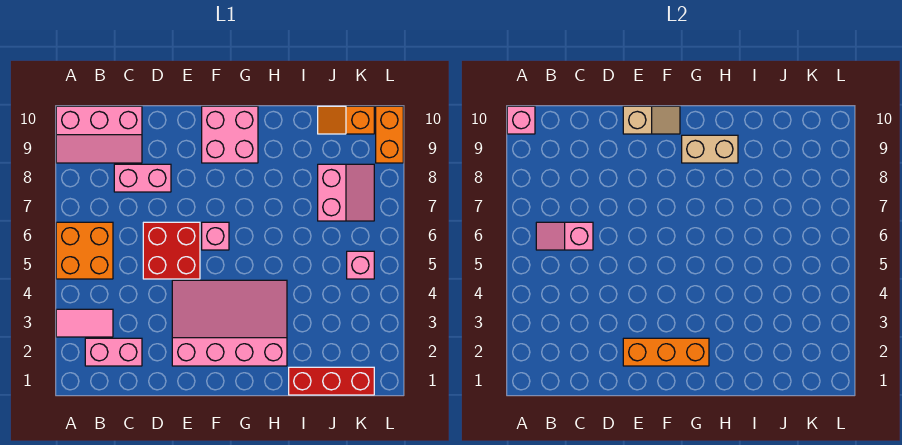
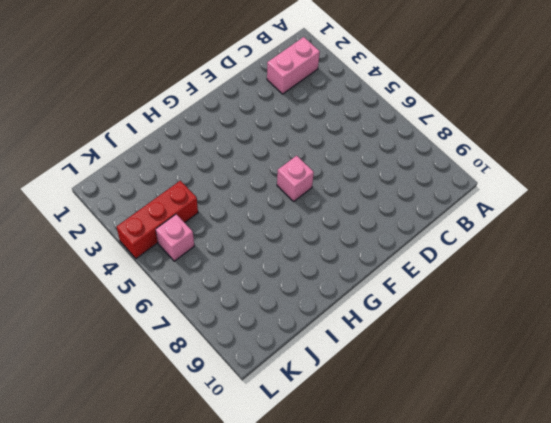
red brick J4:L4 level 1 -> red brick I1:K1 level 1
none -> pink tile A3:B3 level 1
none -> orange brick A5:B6 level 1
none -> pink slope A9:C10 level 1 top 10

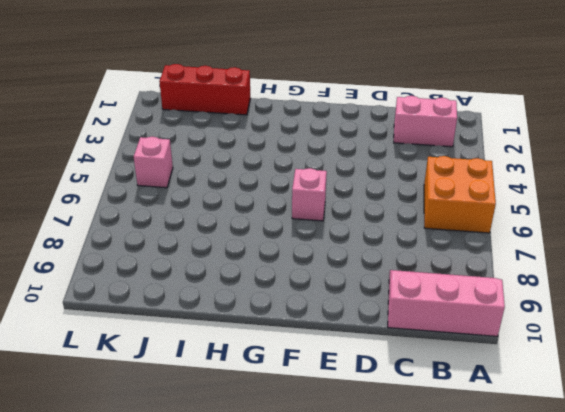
none -> pink tile A3:B3 level 1
none -> pink brick C8:D8 level 1
none -> red brick D5:E6 level 1

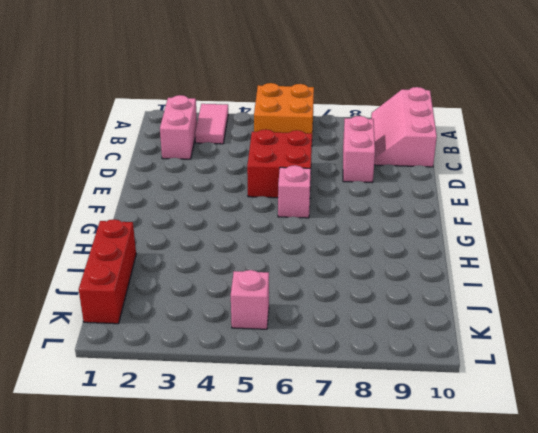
none -> pink slope E2:H4 level 1 top 2
none -> pink brick F9:G10 level 1
none -> pink slope J7:K8 level 1 top J

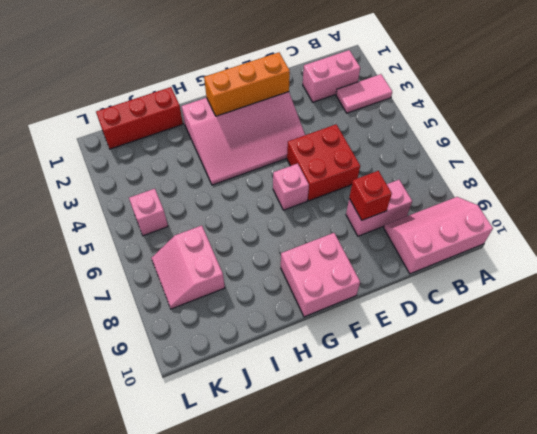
red brick D8 level 2 -> none
none -> orange brick A5:B6 level 1
none -> orange slope J10:K10 level 1 top K
none -> orange brick L9:L10 level 1

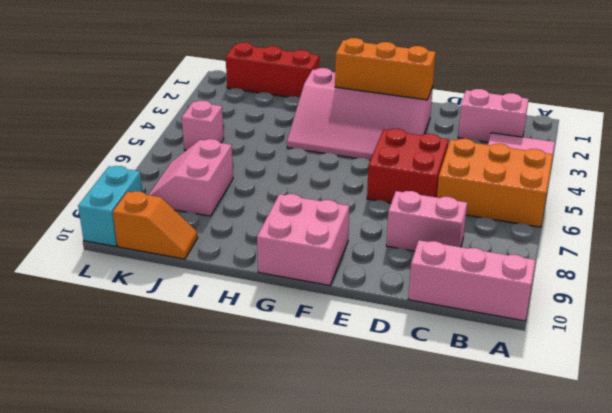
orange brick A5:C6 level 1 -> orange brick A5:B6 level 1
cyan brick L9:L10 level 1 -> orange brick L9:L10 level 1
none -> pink brick F6 level 1
none -> pink brick A10 level 2
none -> pink slope B6:C6 level 2 top C

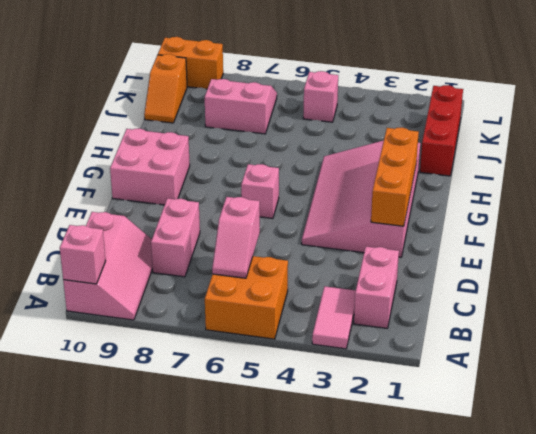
none -> red brick D5:E6 level 1
none -> tan slope E10:F10 level 2 top E
none -> tan brick G9:H9 level 2

